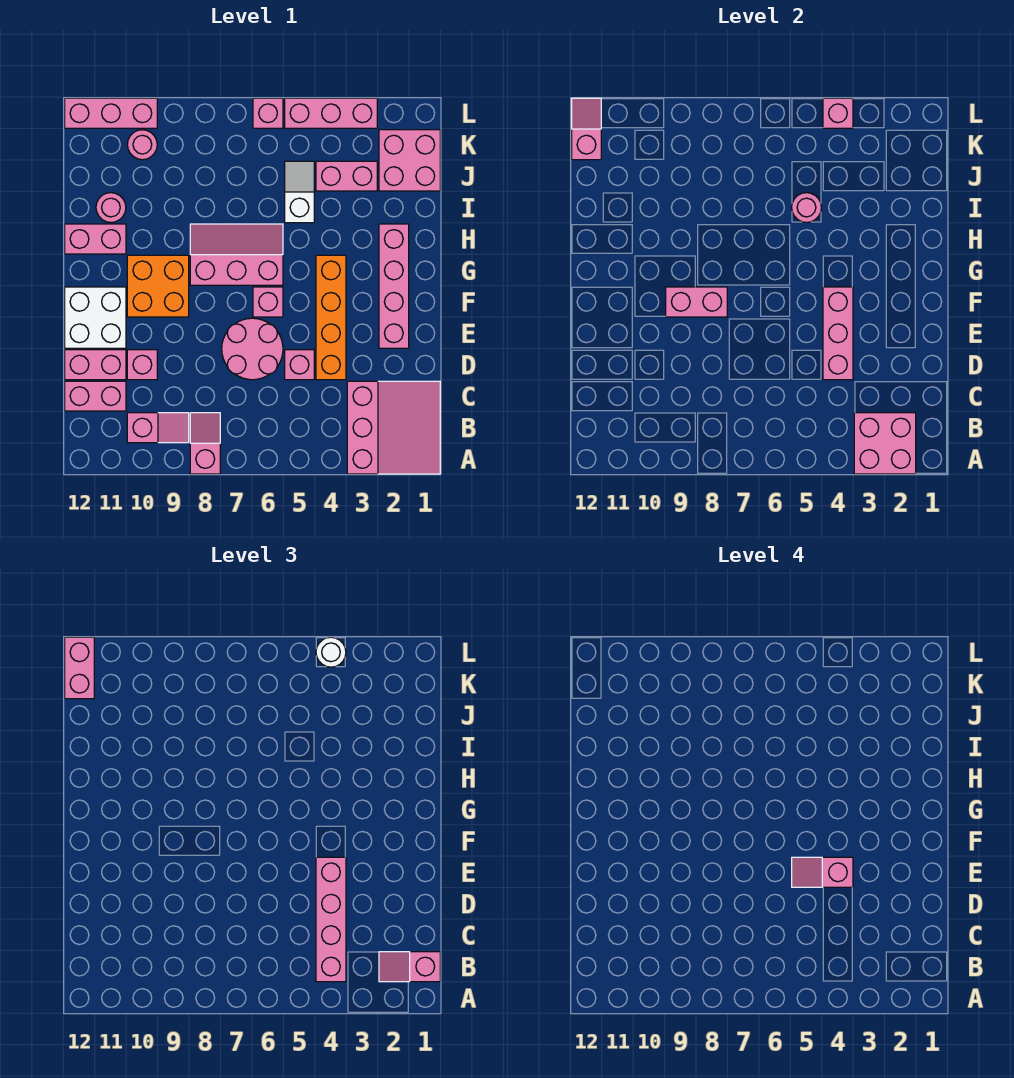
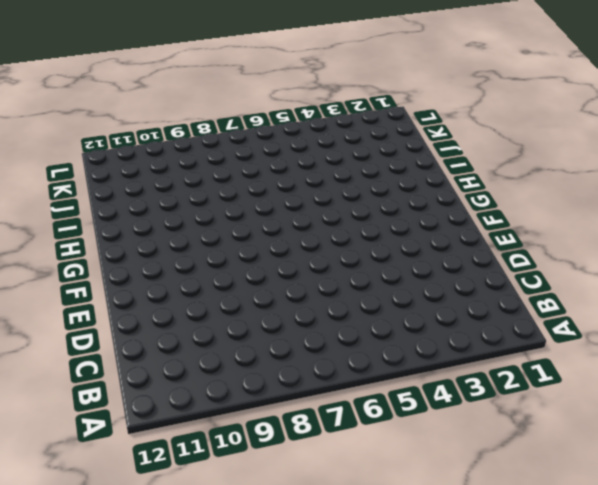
none -> pink slope A1:C3 level 1 top 3
none -> pink slope A8:B8 level 1 top A
none -> pink slope B9:B10 level 1 top 10
none -> pink brick C11:C12 level 1

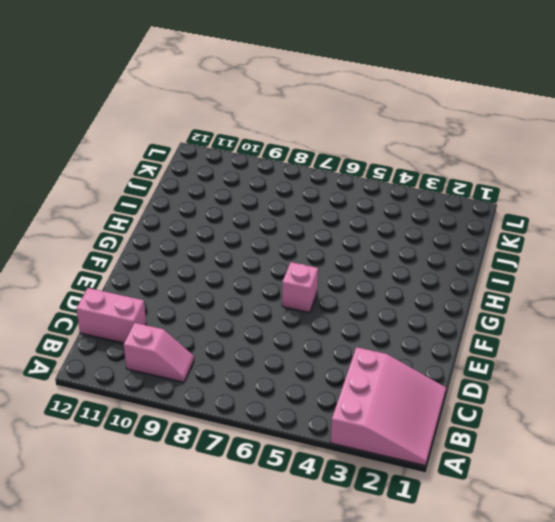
none -> pink slope A8:B8 level 1 top A
none -> orange brick D4:G4 level 1
none -> pink brick D5 level 1
none -> pink round brick D6:E7 level 1

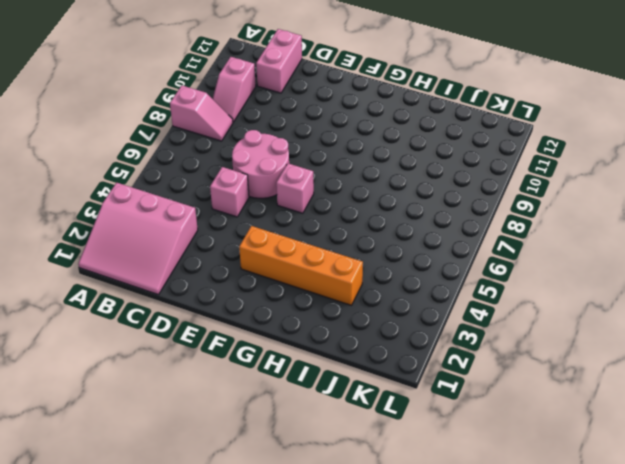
orange brick F3:I3 level 1 -> orange brick D4:G4 level 1
none -> pink brick D10 level 1
none -> pink brick D11:D12 level 1
none -> pink brick E2:H2 level 1
none -> white brick E11:F12 level 1

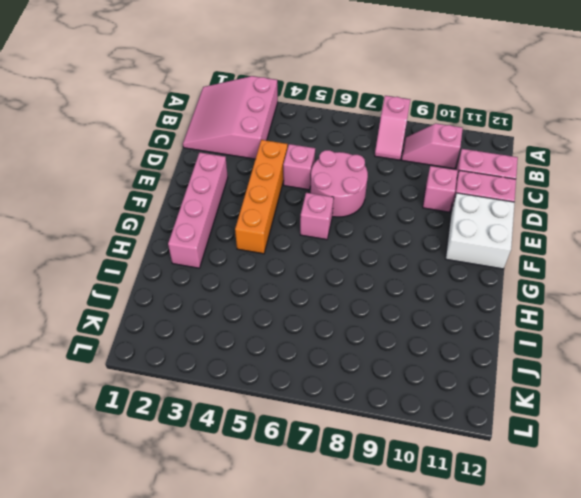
none -> orange brick F9:G10 level 1
none -> pink slope G6:H8 level 1 top G
none -> pink brick H11:H12 level 1
none -> white slope I5:J5 level 1 top I

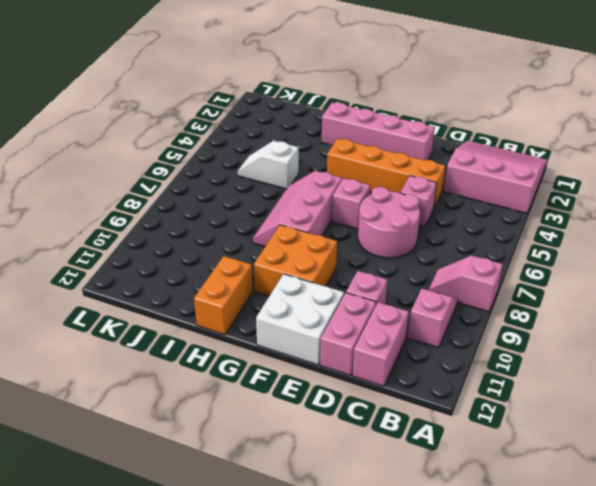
orange brick H11:H12 level 1 -> pink brick H11:H12 level 1
none -> pink round brick I11 level 1
none -> pink brick J1:K2 level 1
none -> pink brick J3:J4 level 1
none -> pink round brick K10 level 1

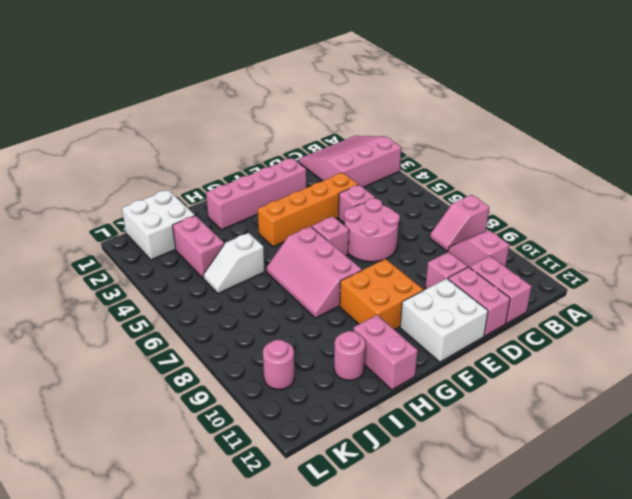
white brick J1:K2 level 1 -> pink brick J1:K2 level 1
none -> pink brick L3:L5 level 1
none -> pink brick L6 level 1
none -> pink brick L10:L12 level 1
none -> pink brick A2:B3 level 2

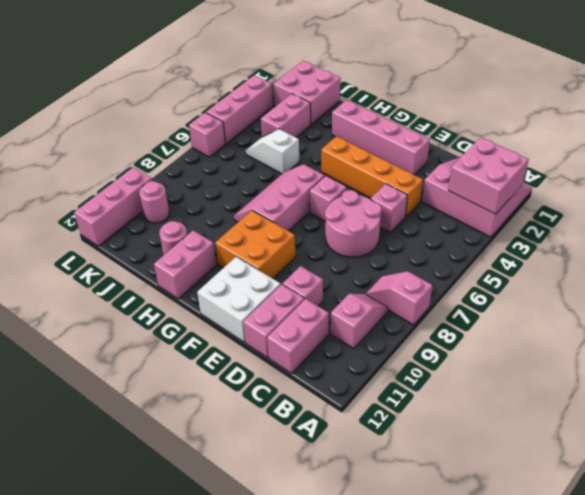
none -> pink brick D4:F4 level 2
none -> pink brick F8:F9 level 2
none -> pink round brick I5 level 2
none -> pink slope K12:L12 level 2 top K

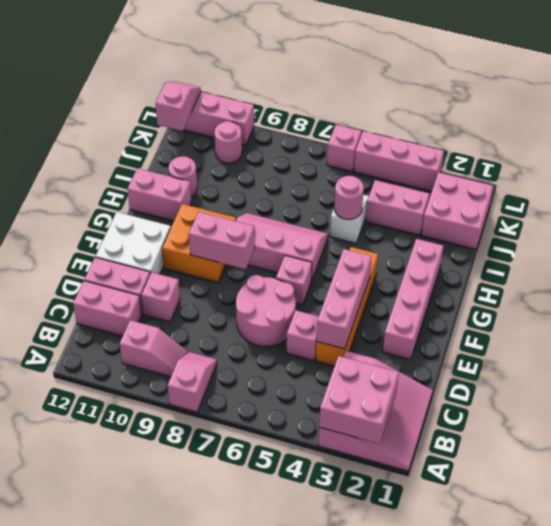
none -> pink brick L4 level 2
none -> pink slope B1:B2 level 3 top 1
none -> pink brick B4:E4 level 3
none -> pink brick K12:L12 level 3

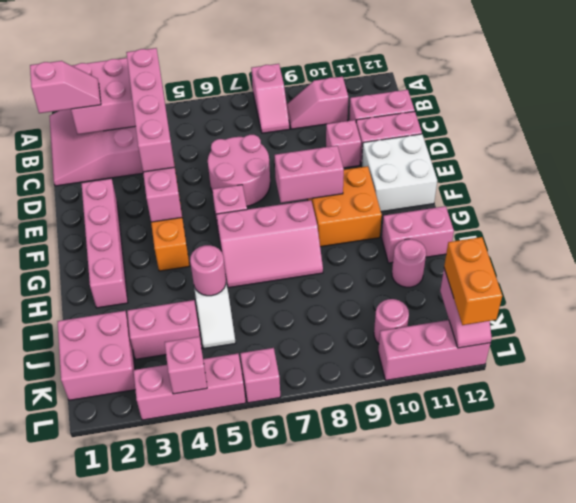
orange brick K12:L12 level 3 -> pink brick K12:L12 level 3
none -> pink brick D5 level 1
none -> white round brick L4 level 3
none -> pink slope E4:E5 level 4 top 4

